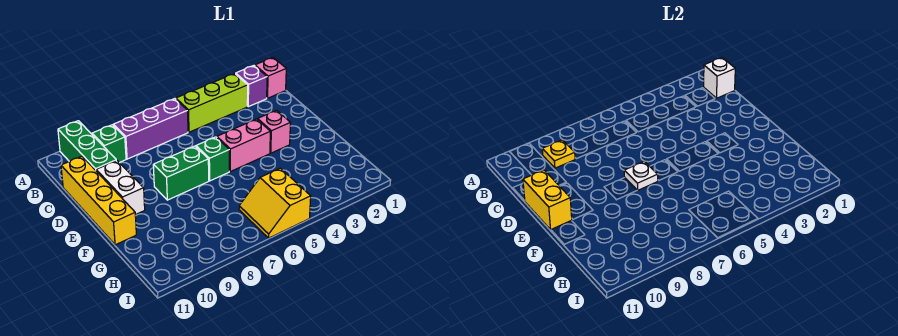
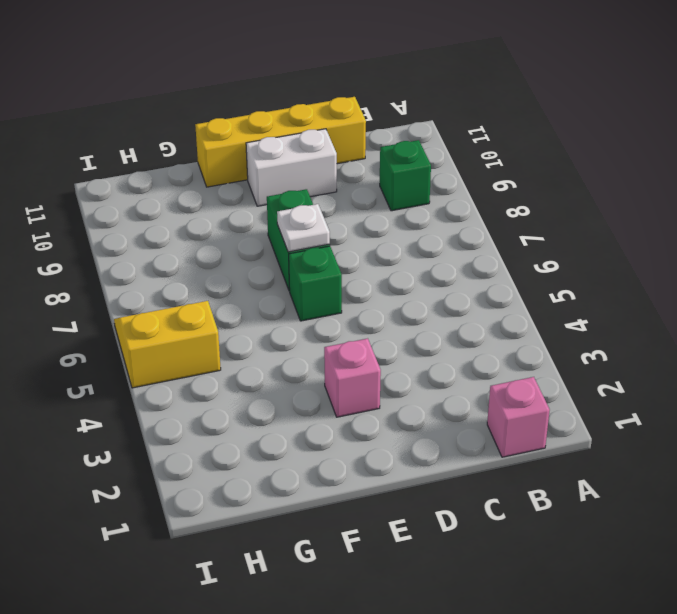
none -> green brick A10:C10 level 1
none -> purple brick B2 level 1
none -> lime brick B3:B5 level 1

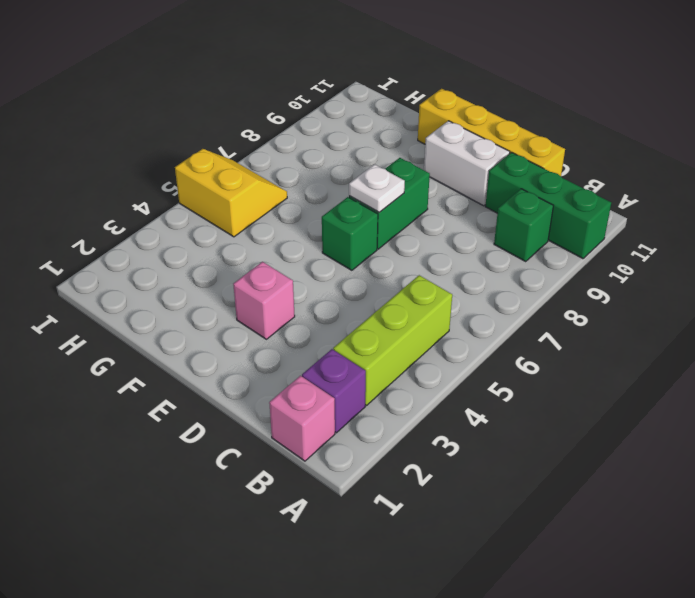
none -> purple brick B6:B8 level 1
none -> pink brick E4:E5 level 1
none -> white brick B1 level 2

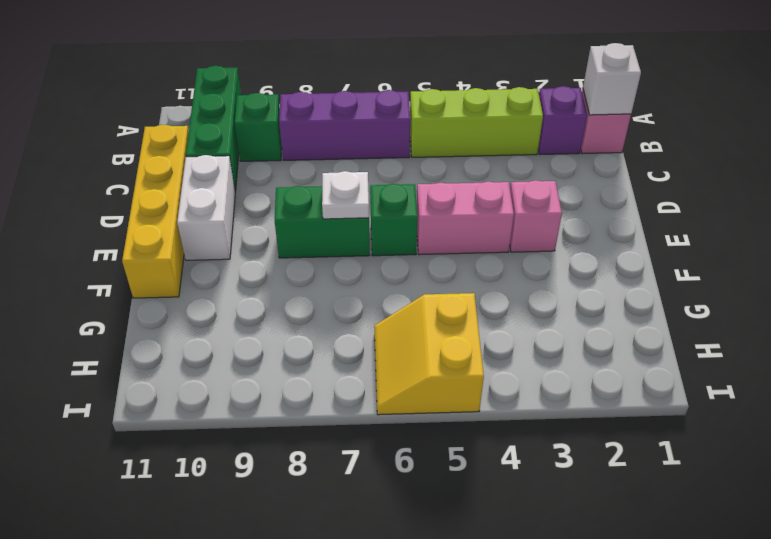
none -> yellow plate B9 level 2
none -> yellow brick D11:E11 level 2

